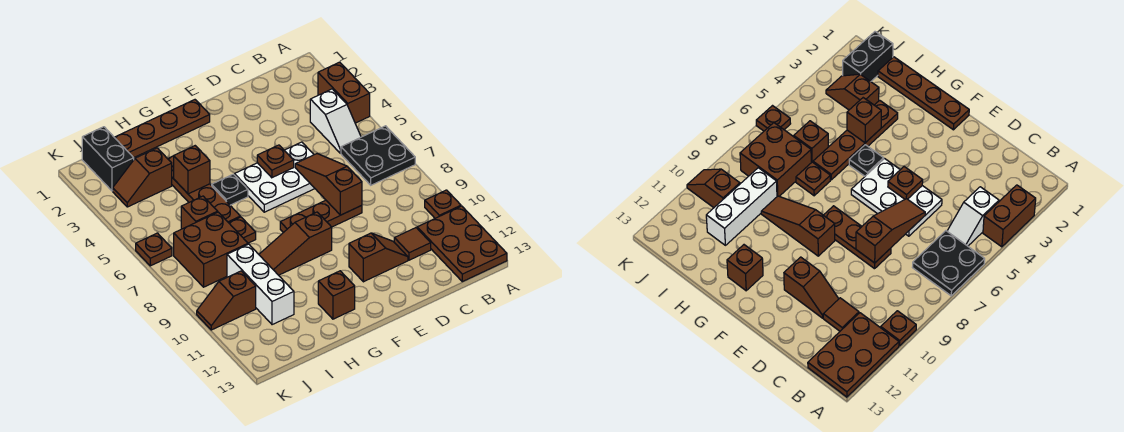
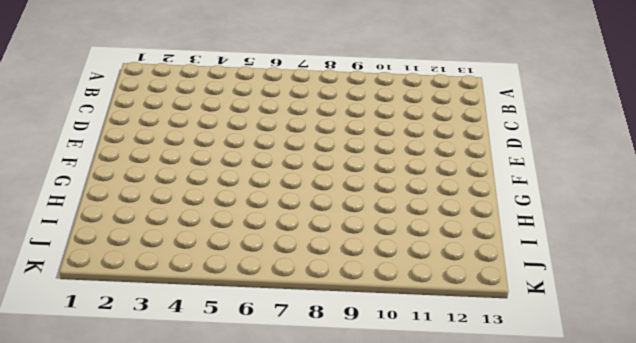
none -> brown brick A3:A4 level 1
none -> black plate A6:B7 level 1
none -> brown plate A10 level 1

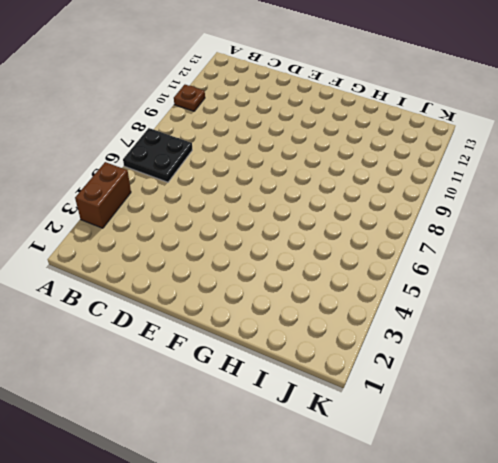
none -> brown plate A11:B13 level 1
none -> white slope B4:B5 level 1 top 4
none -> brown tile C11 level 1

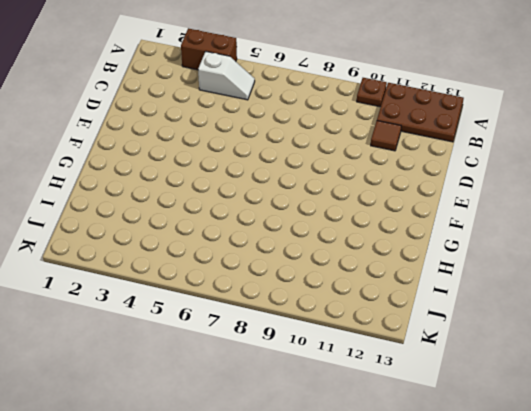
none -> black plate A6:B7 level 1
none -> white plate D5:F6 level 1
none -> brown plate D8:F8 level 1

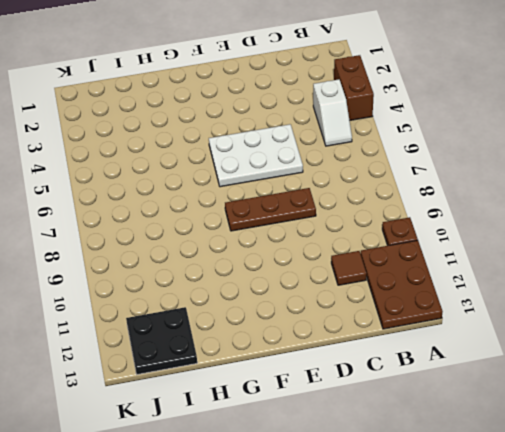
black plate I12:J13 level 1 -> black plate A6:B7 level 1
none -> brown slope D11:E11 level 1 top E
none -> brown plate F1:I1 level 1
none -> brown slope F9:H9 level 1 top F

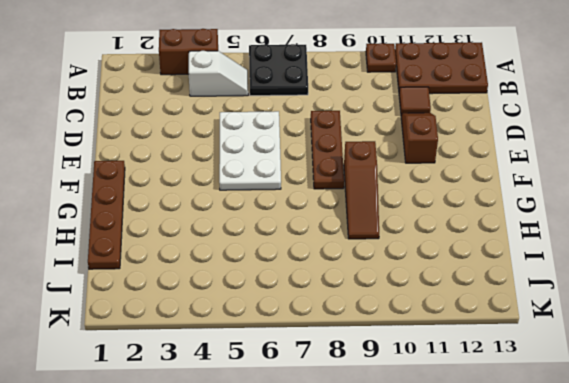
none -> black plate G5 level 1
none -> brown brick G12 level 1
none -> brown plate H3:H6 level 1

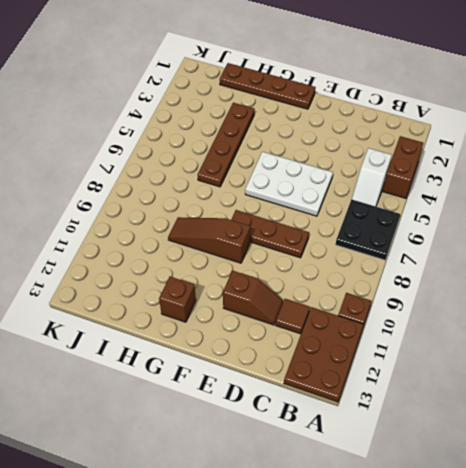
none -> black plate G5 level 1
none -> brown plate H7 level 1
none -> brown slope I3:J3 level 1 top I

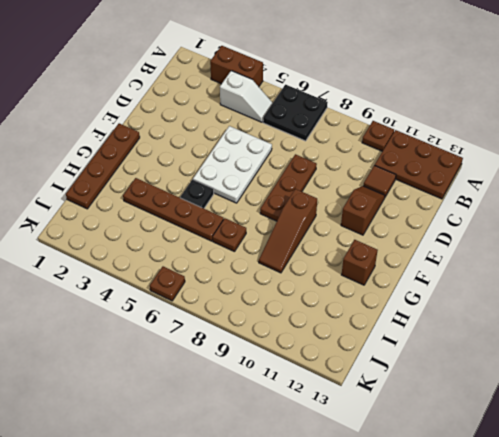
none -> brown slope I3:J3 level 1 top I
none -> brown brick I6 level 1
none -> brown brick I7:J8 level 1

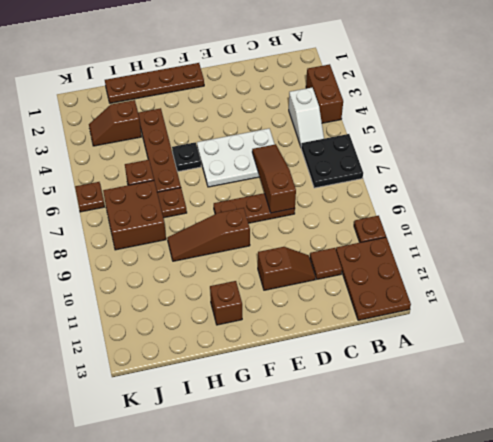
none -> white brick I9:I11 level 1
none -> black brick J1:J2 level 1
none -> brown slope J10:K10 level 1 top J

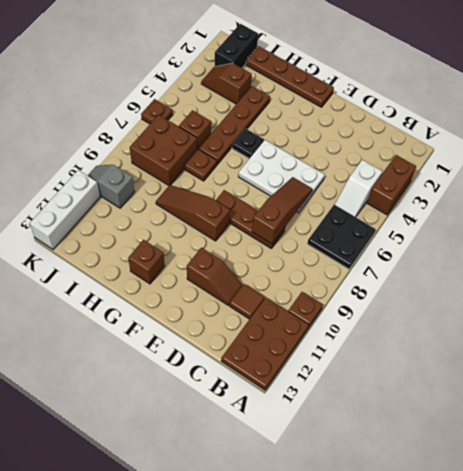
grey slope J10:K10 level 1 top J -> brown slope J10:K10 level 1 top J
white brick K11:K13 level 1 -> white brick I9:I11 level 1
none -> brown plate E5 level 2
none -> brown brick H4 level 2

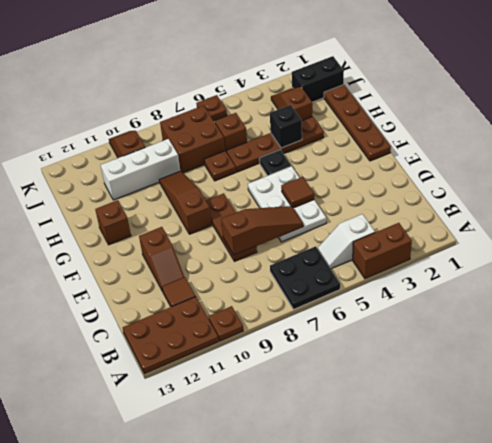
brown tile E5 level 2 -> brown plate E5 level 2
black brick H4 level 2 -> brown brick H4 level 2

